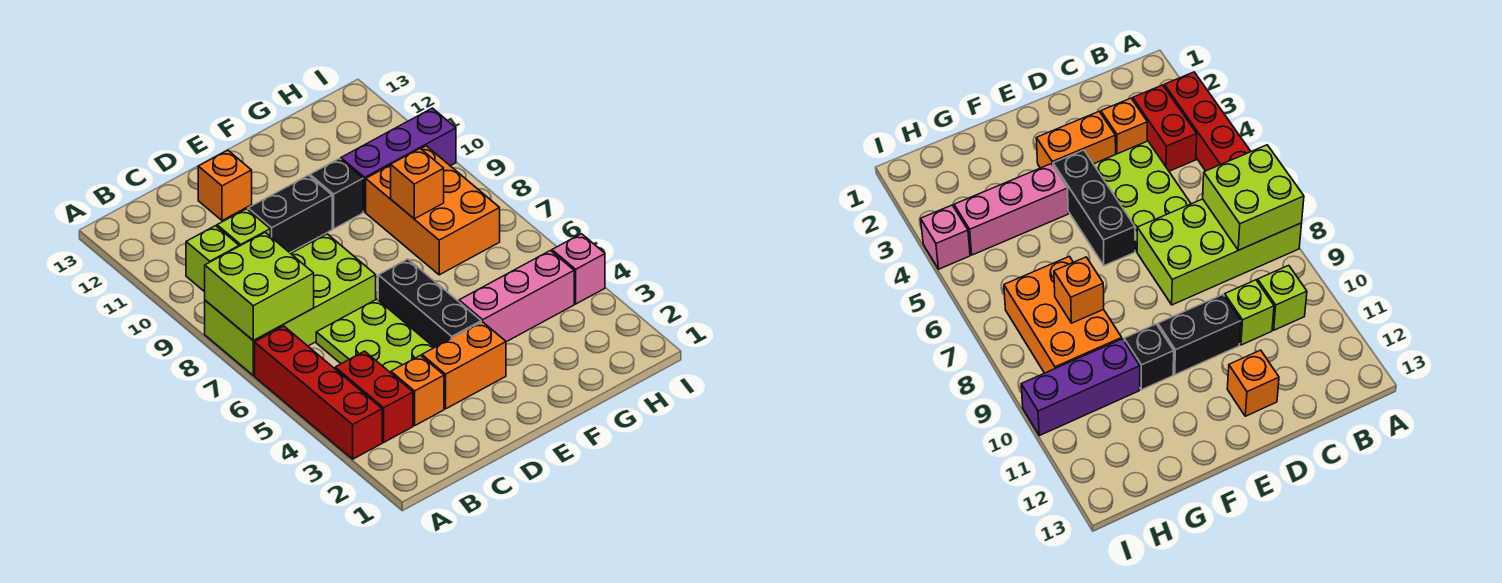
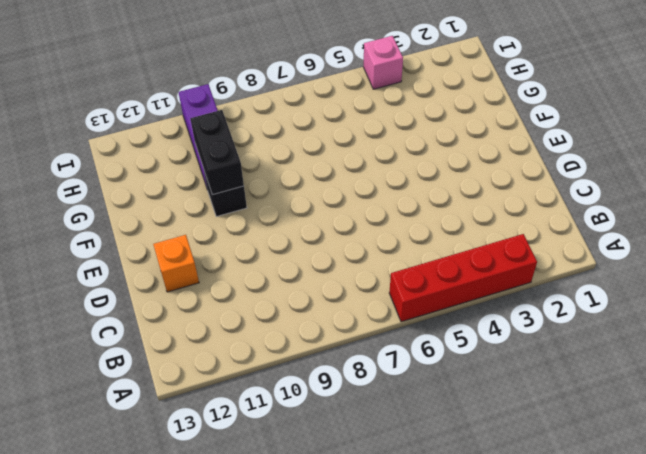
black brick F10:G10 level 2 -> black brick D10:E10 level 1
none -> lime brick A7:D8 level 1
none -> red brick B3:B4 level 1
none -> lime brick B10 level 1

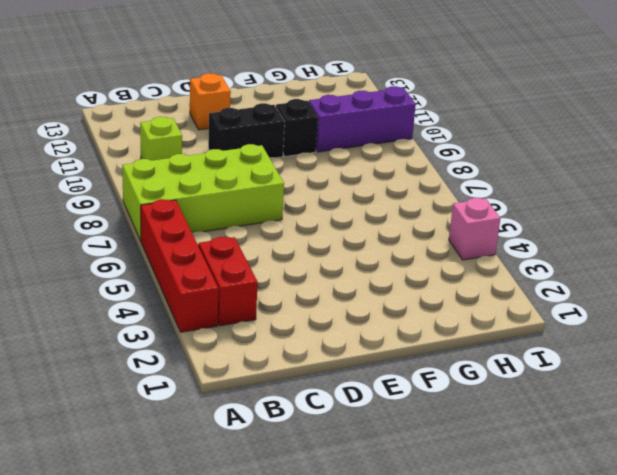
none -> orange brick C3 level 1
none -> lime plate C4:D6 level 1
none -> lime brick C10 level 1

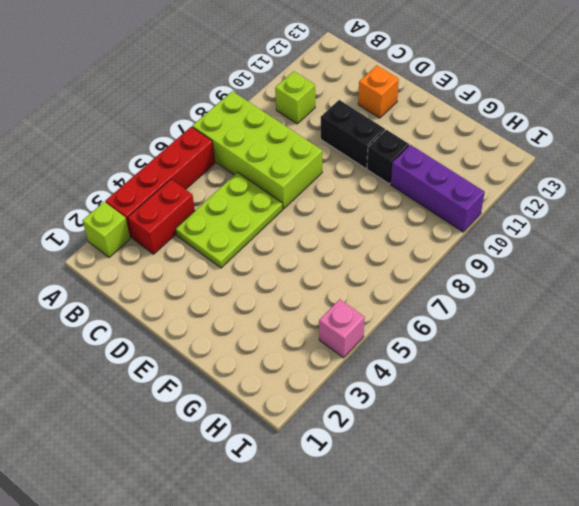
lime brick A2 level 1 -> lime brick C10 level 1
none -> orange brick C3 level 1
none -> orange brick D3:E3 level 1
none -> black brick E4:E6 level 1

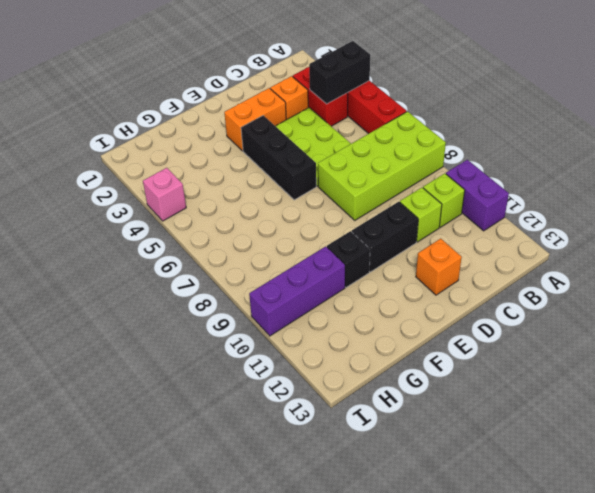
black brick A4:B4 level 2 -> none
purple brick A10:A11 level 1 -> none
none -> pink brick F4:H4 level 1
none -> orange brick G7:H9 level 1
none -> lime brick A7:B8 level 2

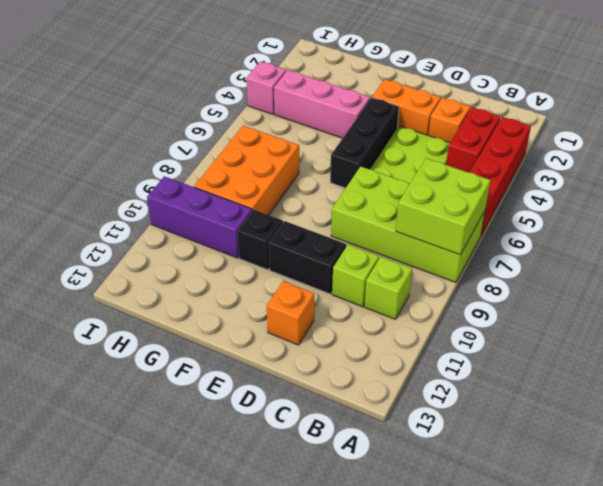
none -> orange brick G8 level 2

